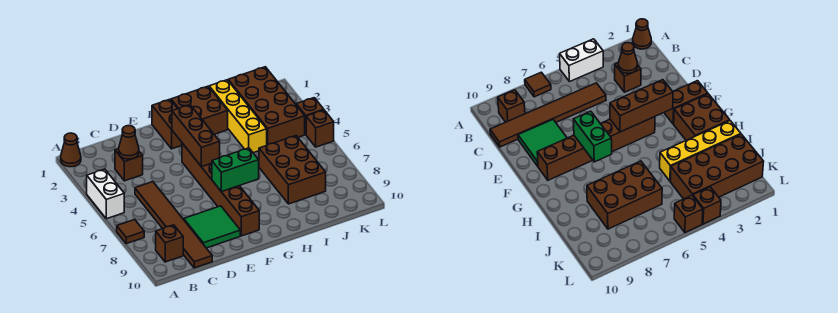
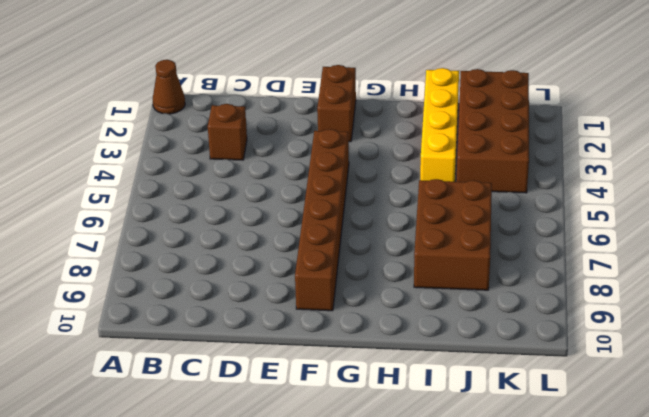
none -> white brick A4:A5 level 1
none -> brown tile A7 level 1
none -> brown brick B9 level 1

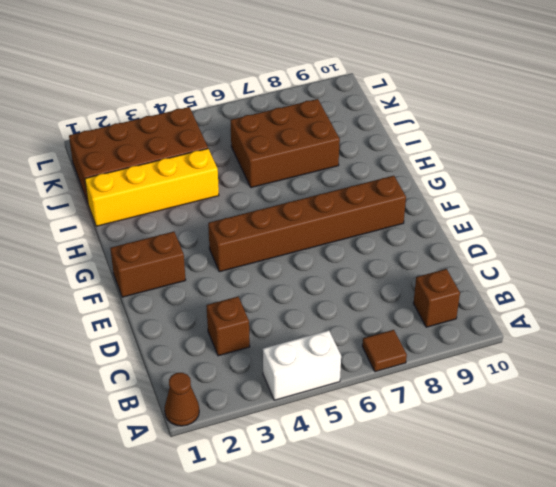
none -> brown tile C5:C10 level 1
none -> green tile D8:E9 level 1
none -> brown brick G1:H2 level 1

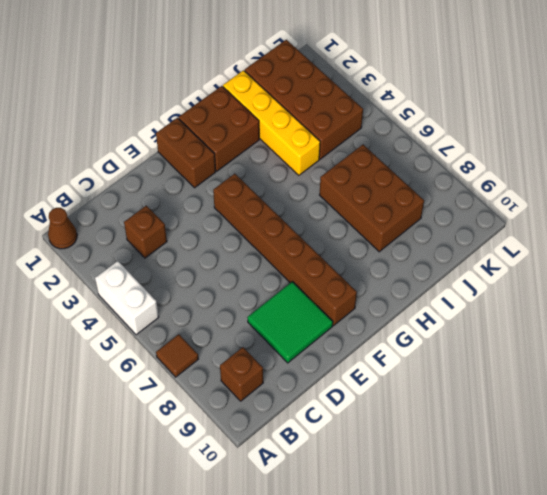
none -> brown tile C5:C10 level 1
none -> brown brick L4 level 1
none -> brown brick L5 level 1

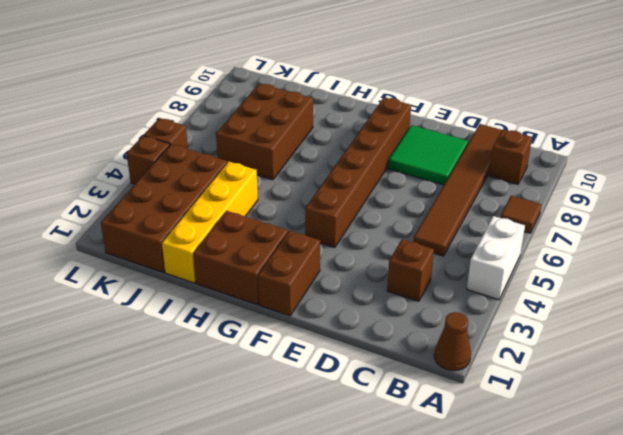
none -> brown cone C3 level 2
none -> brown brick F3:F5 level 2
none -> green brick F7:G7 level 2

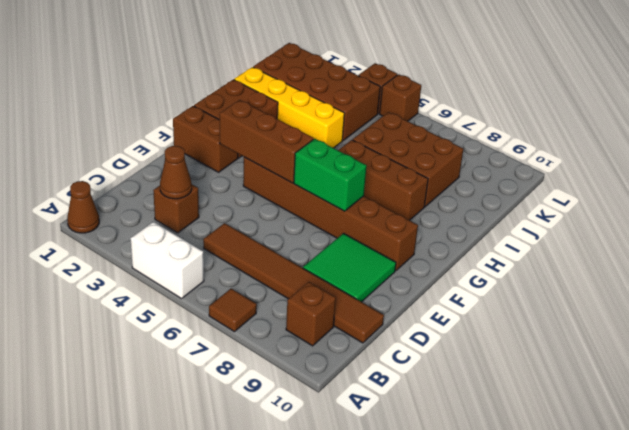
green brick F6:F7 level 2 -> green brick F7:G7 level 2
brown brick H6:H8 level 1 -> none

